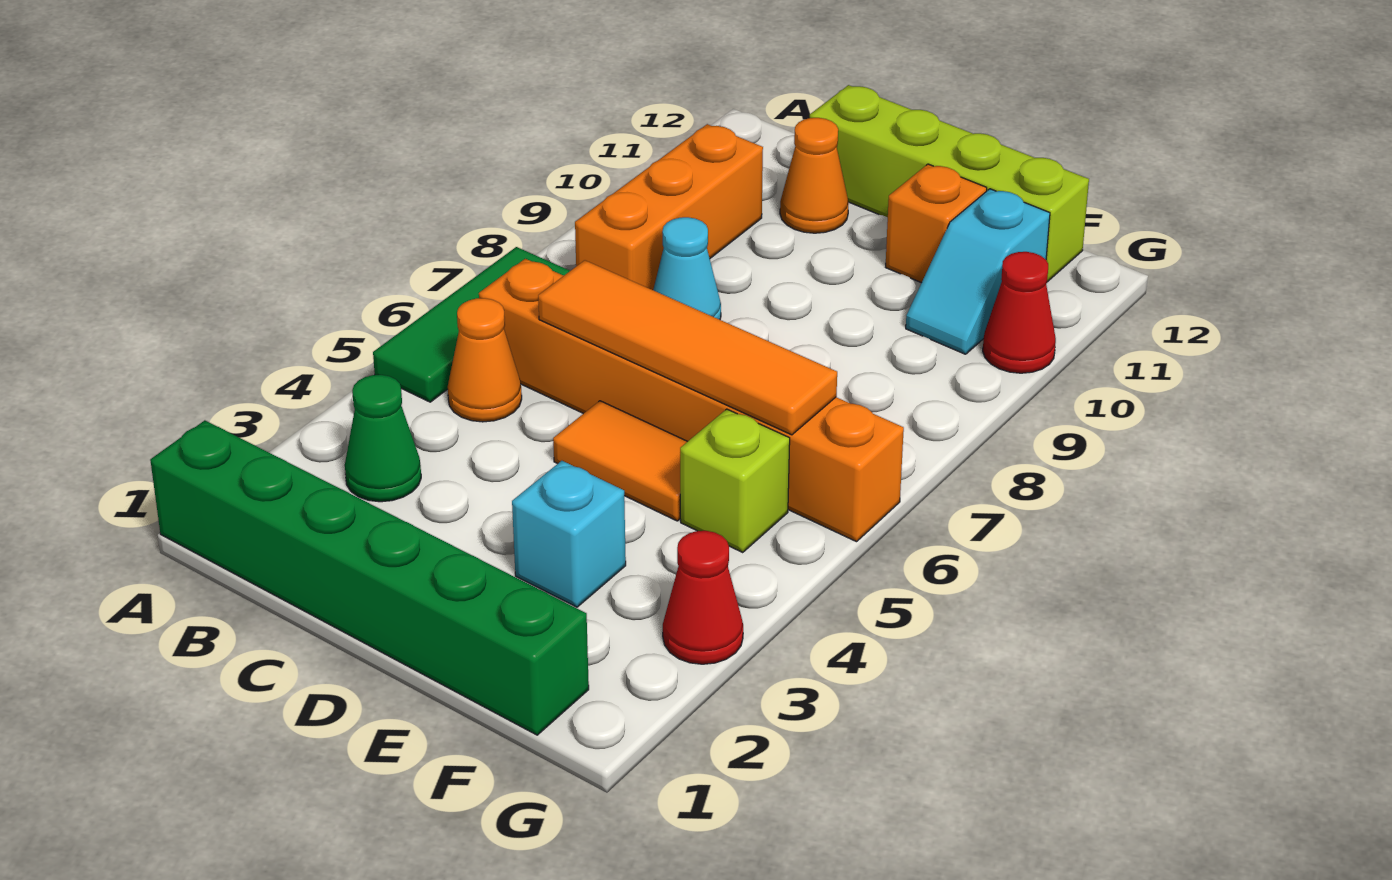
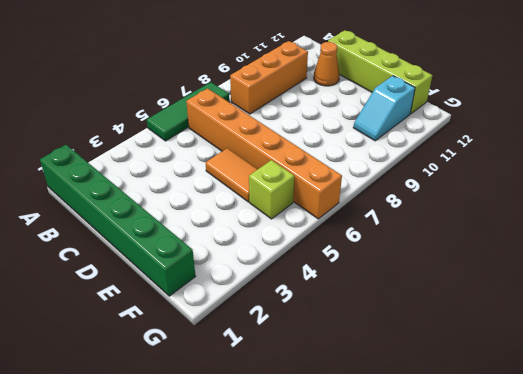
none -> green cone B3 level 1
none -> orange cone B5 level 1
none -> cyan cone C8 level 1

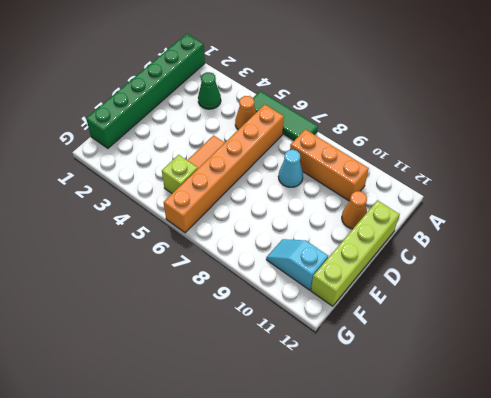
none -> cyan brick E3 level 1
none -> orange brick E11 level 1
none -> red cone G3 level 1

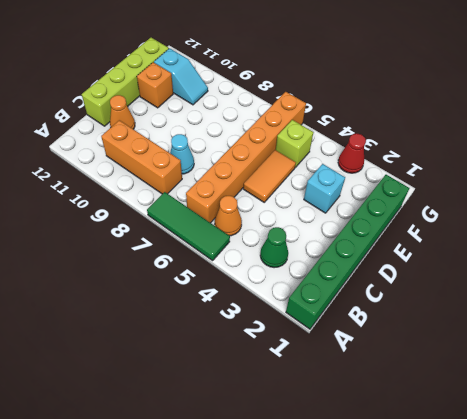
none -> red cone G10 level 1
none -> orange tile C6:F6 level 2

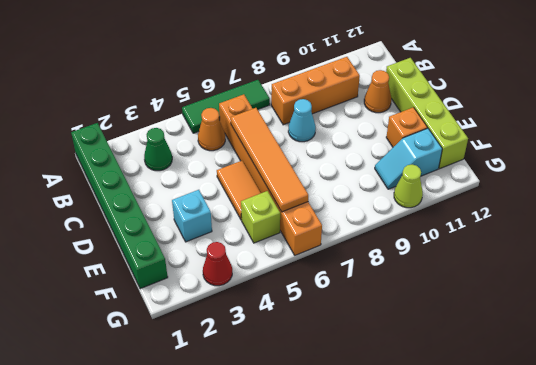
lime cone G10 level 1 -> red cone G10 level 1

